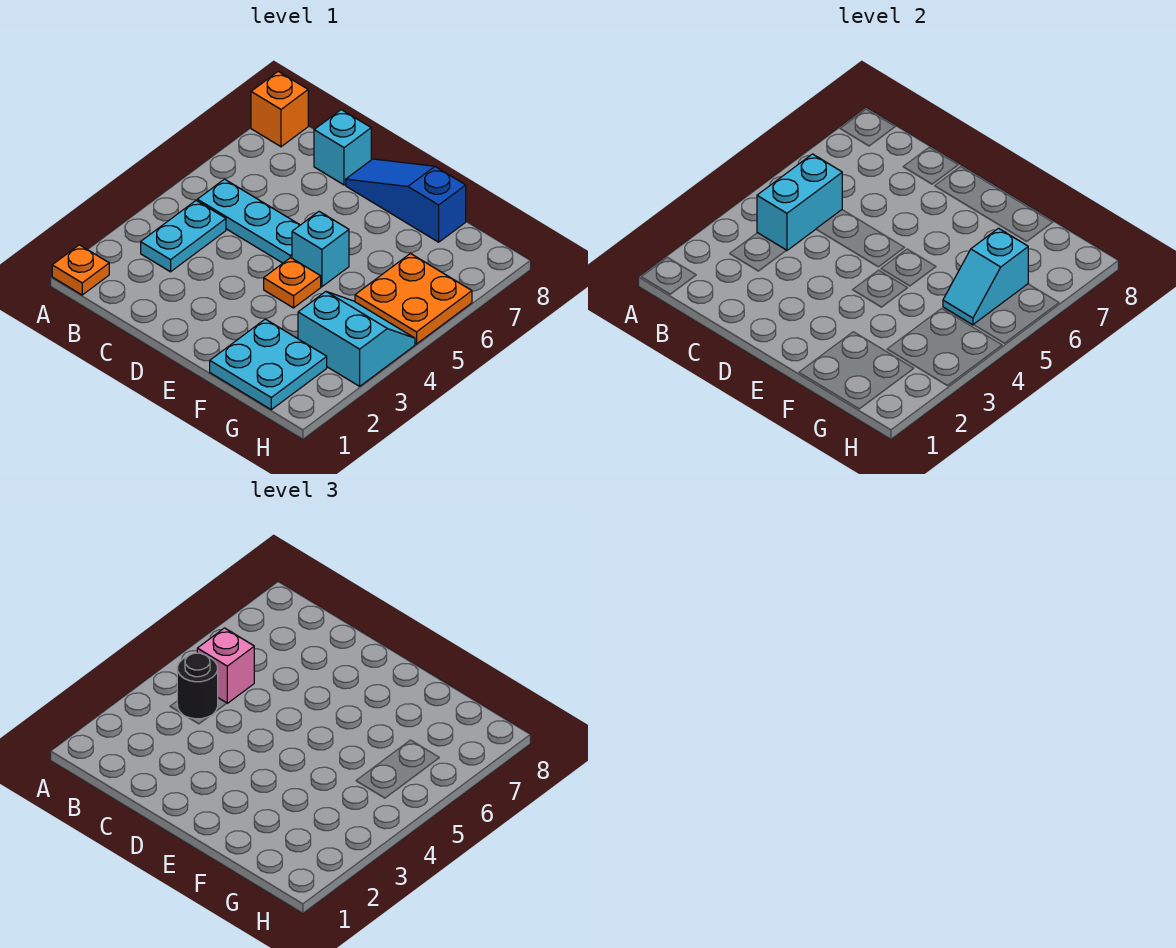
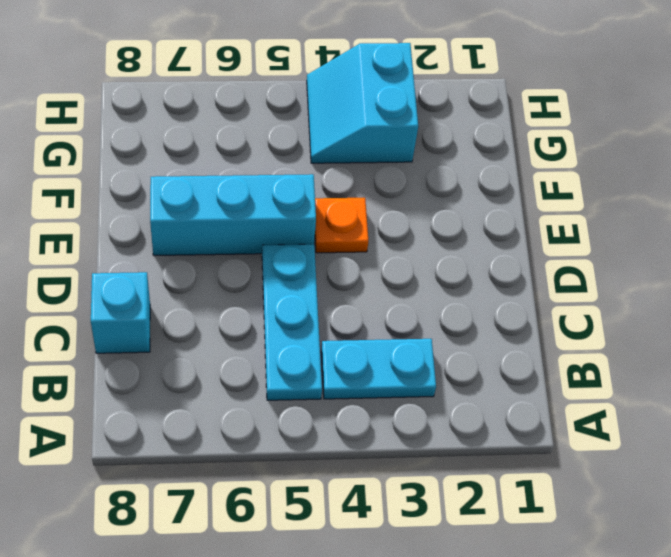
cyan brick E5:E7 level 1 -> cyan brick E5 level 1
none -> orange plate A1 level 1
none -> orange brick A8 level 1
none -> blue slope D8:F8 level 1 top F

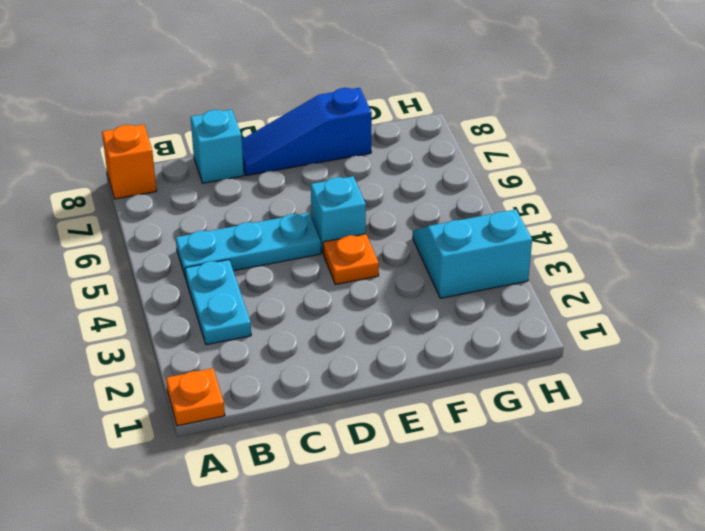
none -> cyan plate F1:G2 level 1
none -> orange plate G5:H6 level 1
none -> cyan brick B4:B5 level 2

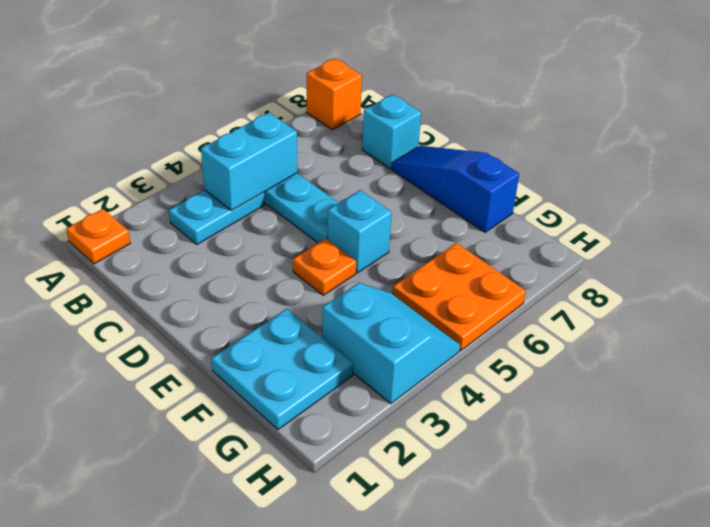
none -> cyan slope G5:G6 level 2 top 6
none -> black round brick B4 level 3
none -> pink brick B5 level 3

